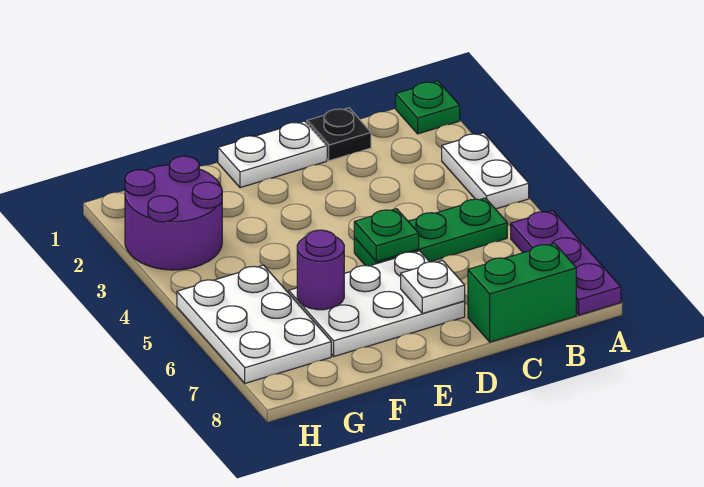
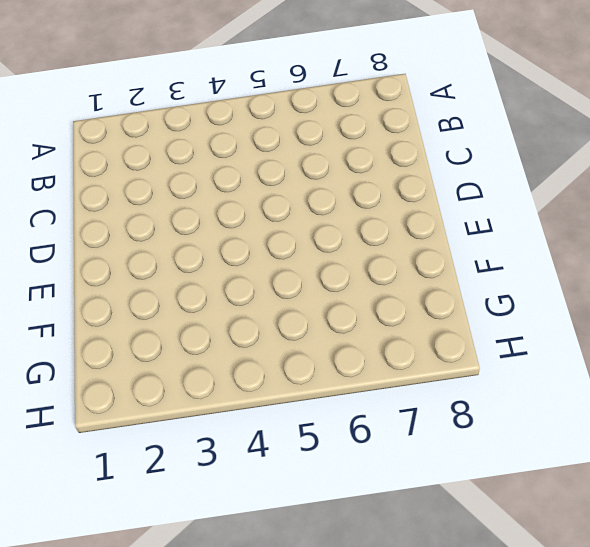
none -> green plate A1 level 1
none -> white plate A3:A4 level 1
none -> purple plate A6:A8 level 1

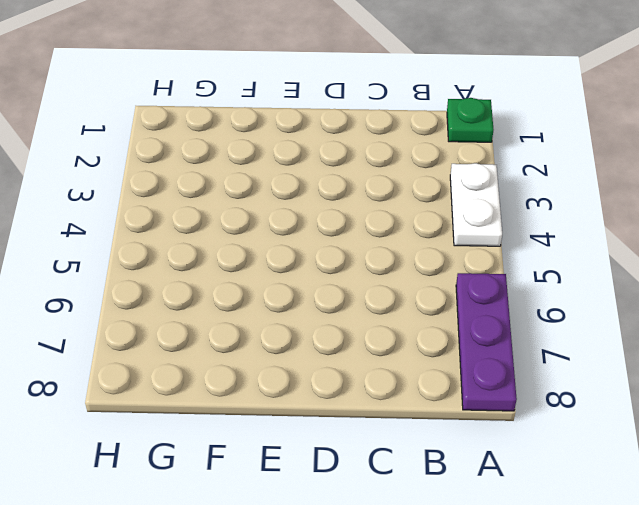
none -> green plate B5:D5 level 1
none -> green brick B8:C8 level 1
none -> black plate C1 level 1

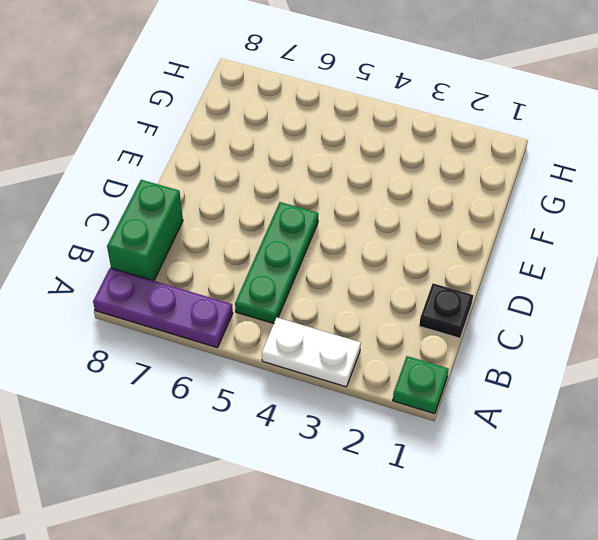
none -> white plate D1:E1 level 1
none -> white plate D6:F7 level 1
none -> purple round brick G2:H3 level 1

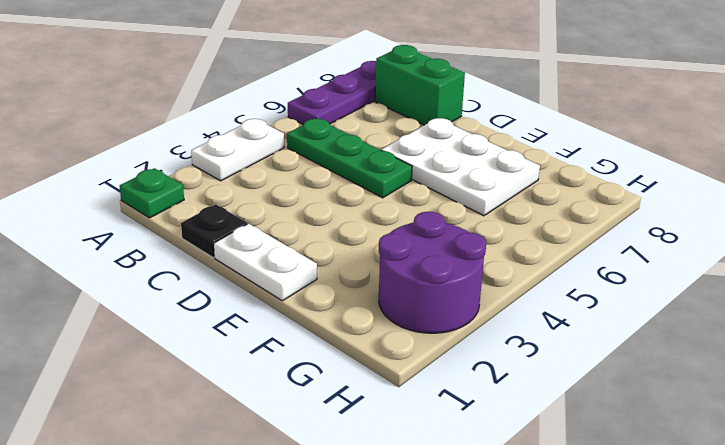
none -> white plate G5:H7 level 1
none -> green plate D5 level 2
none -> white plate D7 level 2

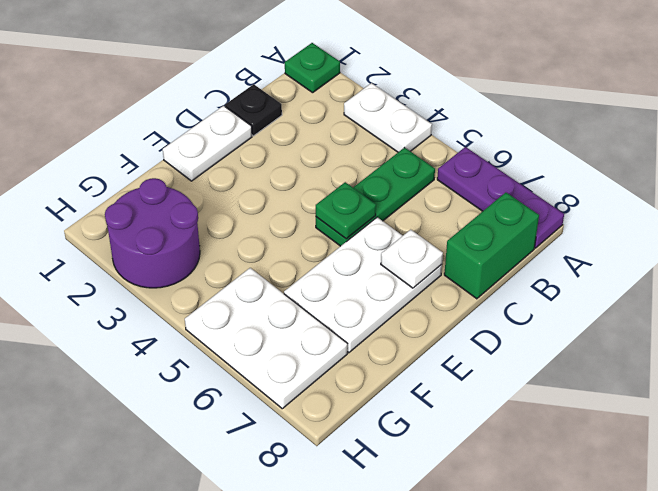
none -> purple round brick F6 level 2

